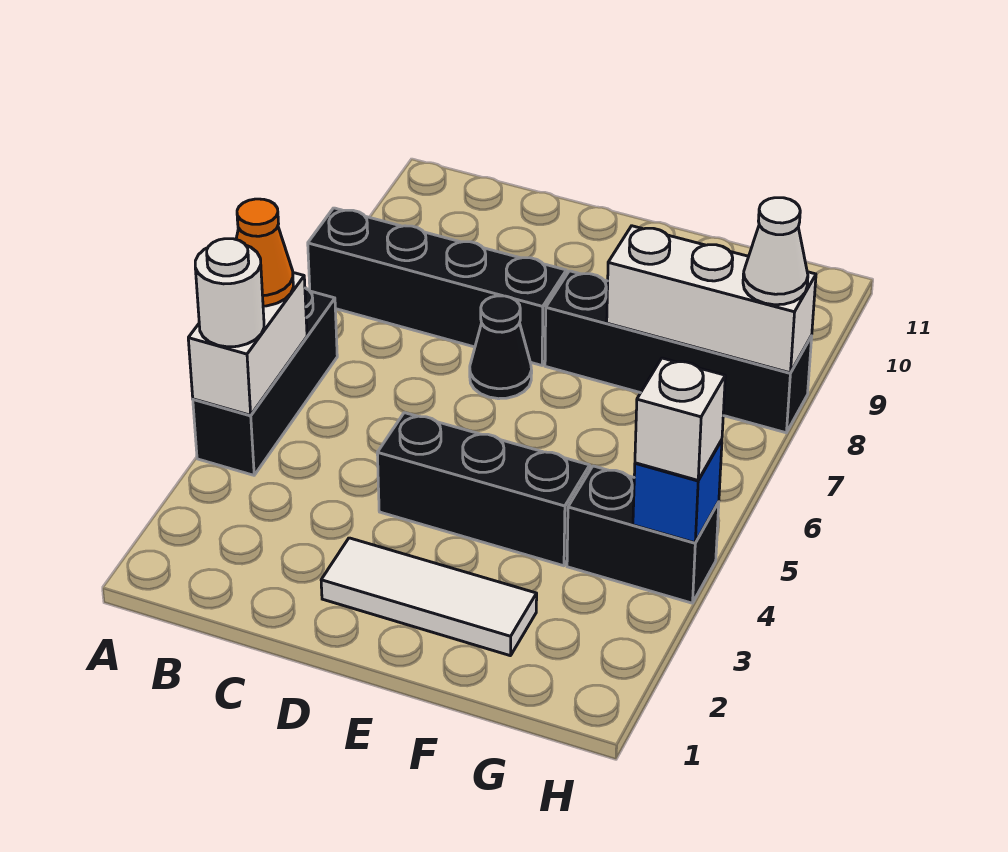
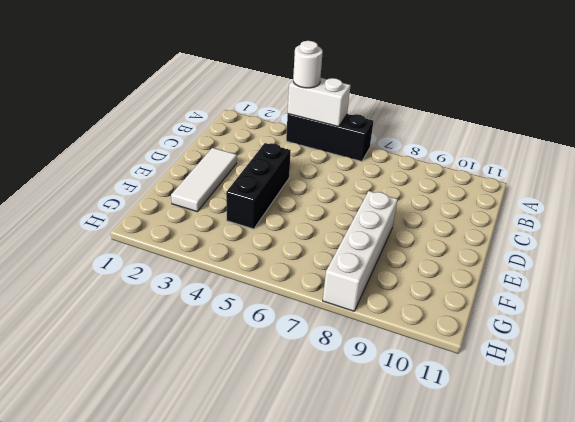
white brick E8:H8 level 1 -> black brick E8:H8 level 1
none -> black brick A8:D8 level 1
none -> black cone D7 level 1
none -> black brick G4:H4 level 1

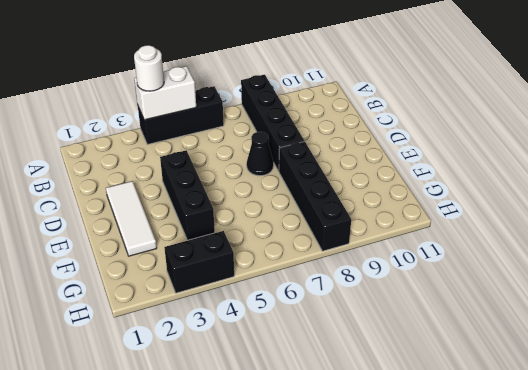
black brick H3:H4 level 1 -> black brick G4:H4 level 1
none -> white brick F8:H8 level 2
none -> blue brick H4 level 2
none -> orange cone A5 level 3

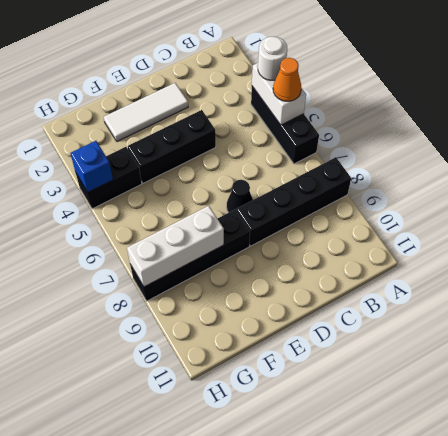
none -> white brick H4 level 3
none -> white cone H8 level 3

